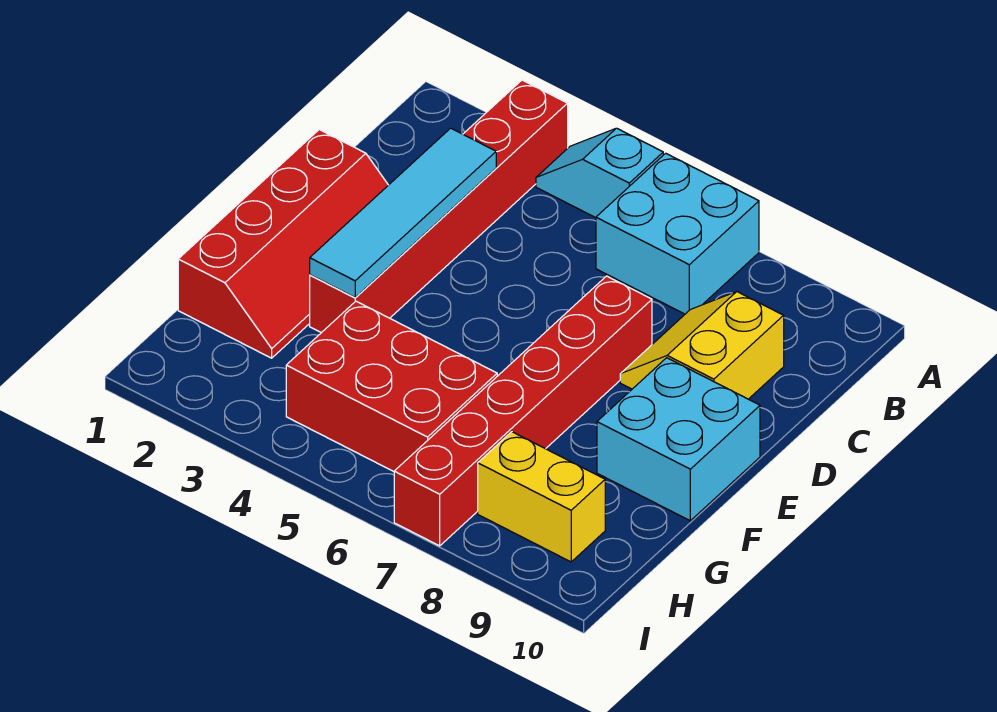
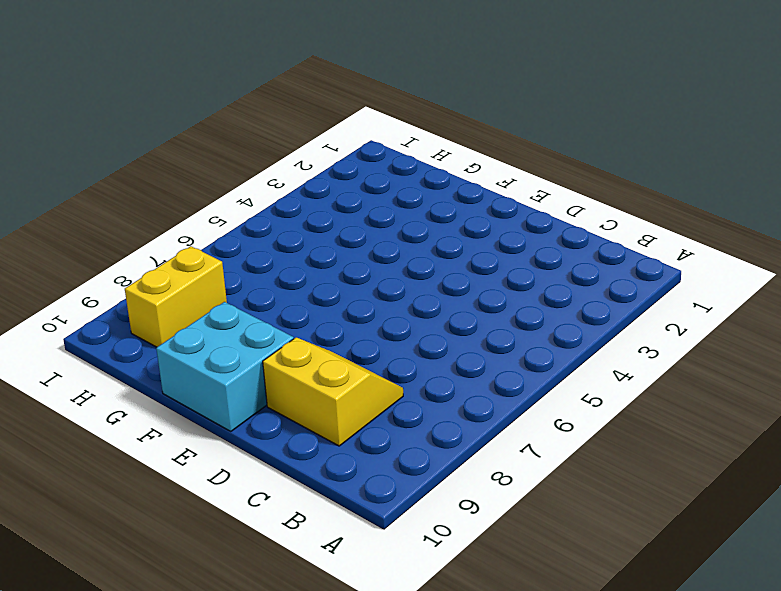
none -> red brick A3:F3 level 1
none -> cyan slope A4:A5 level 1 top 5

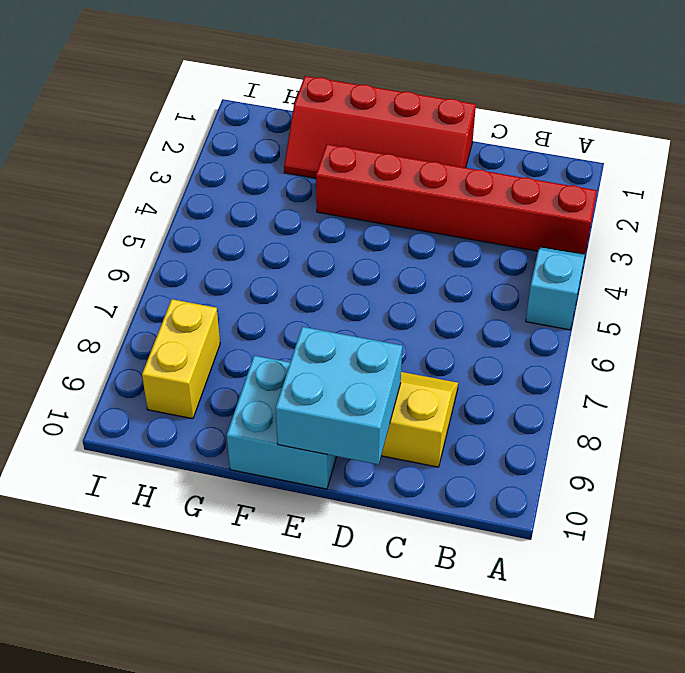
cyan brick D9:E10 level 2 -> cyan brick A6:B7 level 1
none -> red brick D7:I7 level 1
none -> red brick G4:H6 level 1

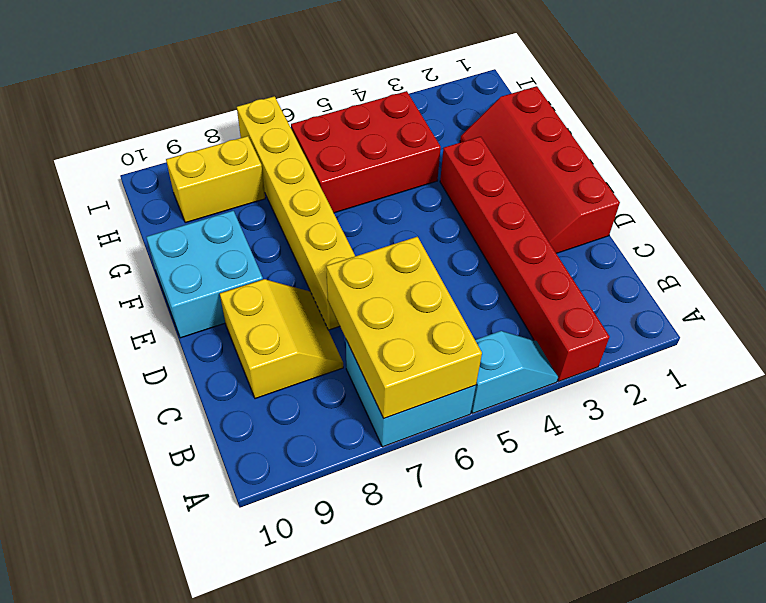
yellow brick A6:C7 level 2 -> none
yellow brick D7:I7 level 1 -> red brick D7:I7 level 1
none -> cyan tile C3:F3 level 2

